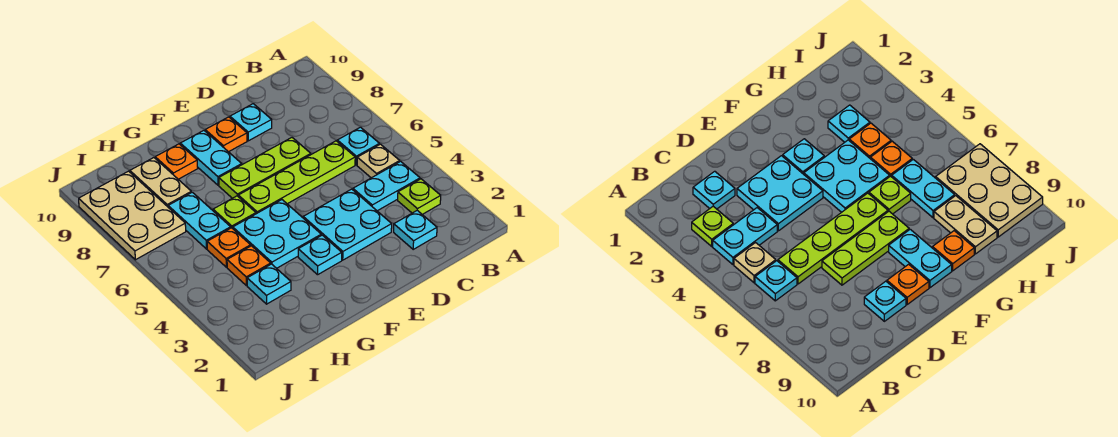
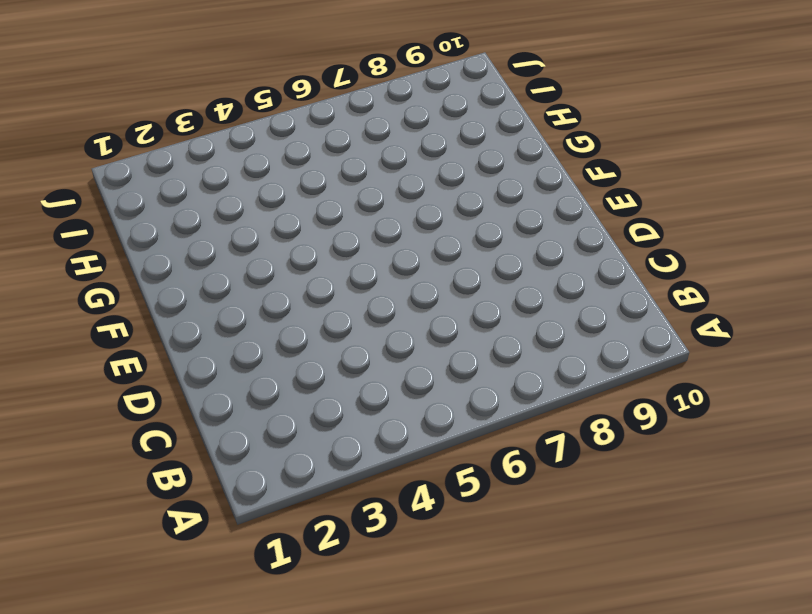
none -> lime plate B3 level 1
none -> cyan plate B4:C4 level 1
none -> tan plate B5 level 1

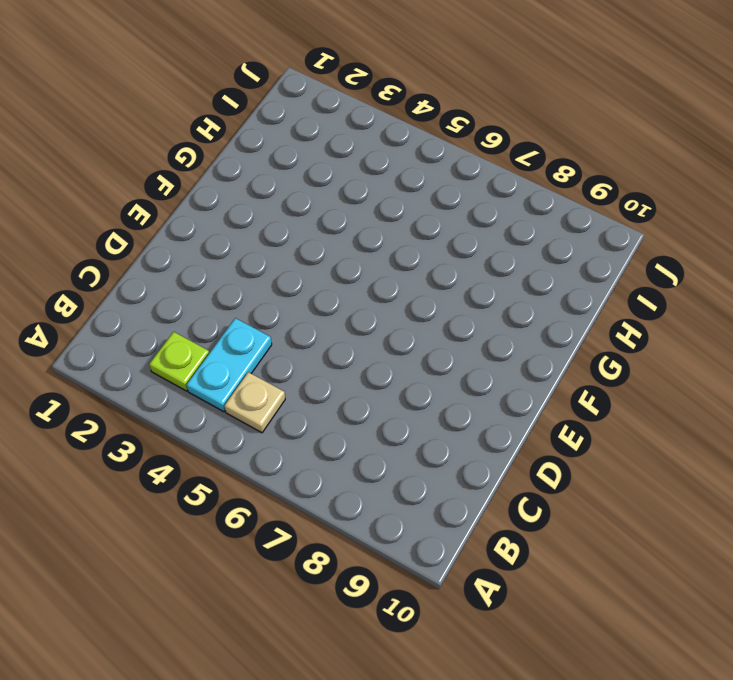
none -> cyan plate B6 level 1
none -> cyan plate C2 level 1
none -> lime plate C6:F6 level 1

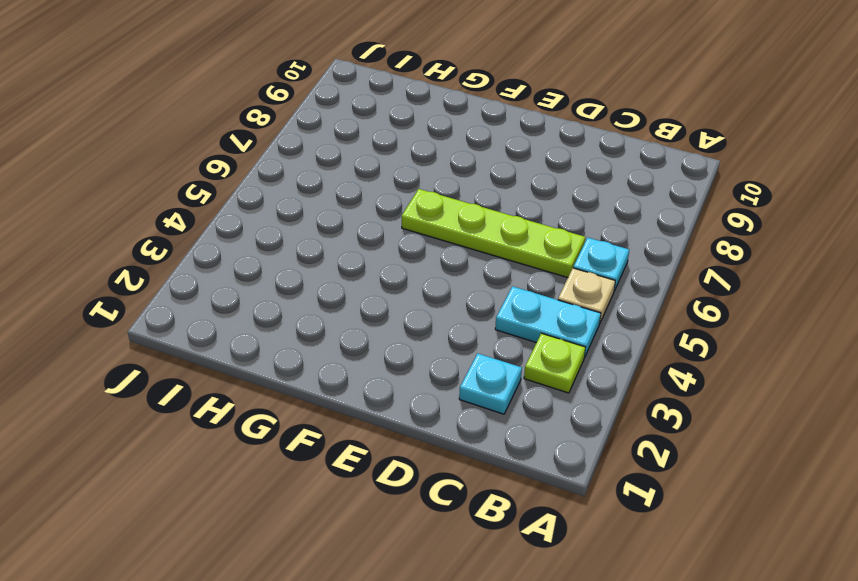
none -> cyan plate D3:E4 level 1
none -> lime plate D7:F7 level 1
none -> cyan plate D9 level 1

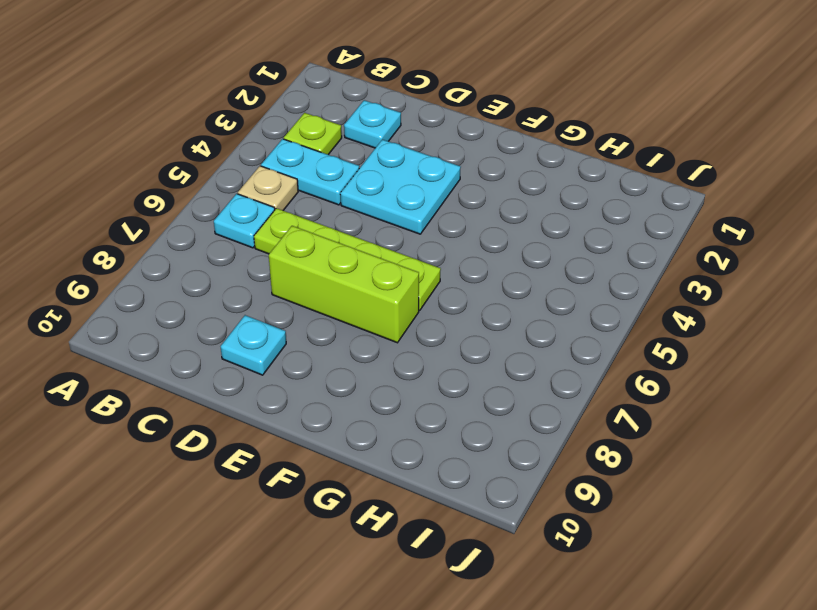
lime brick D7:F7 level 1 -> lime plate D7:F7 level 1
none -> orange plate E9 level 1
none -> cyan plate F3 level 1
none -> cyan plate F4:G5 level 1

